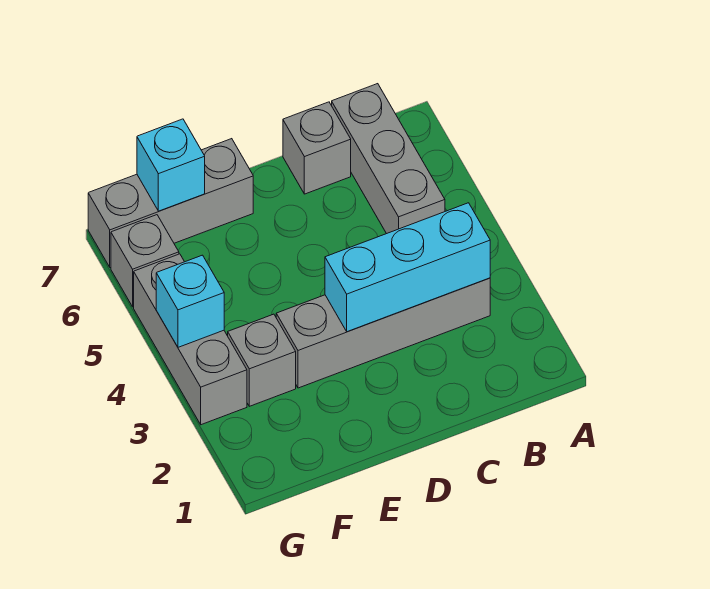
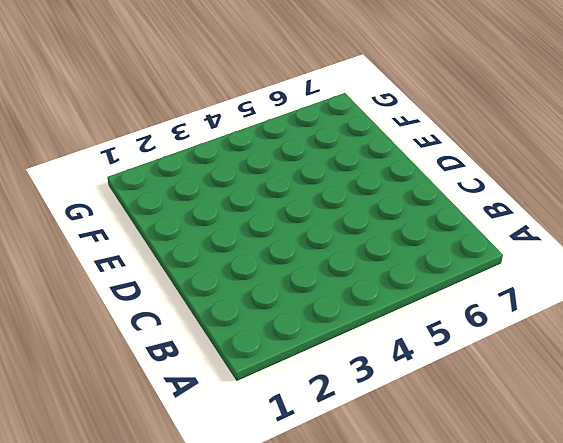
none -> grey brick B3:E3 level 1
none -> grey brick B5:B7 level 1

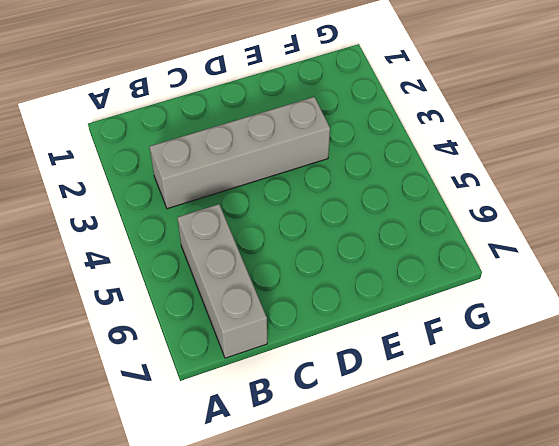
none -> grey brick C7 level 1
none -> grey brick E7:G7 level 1

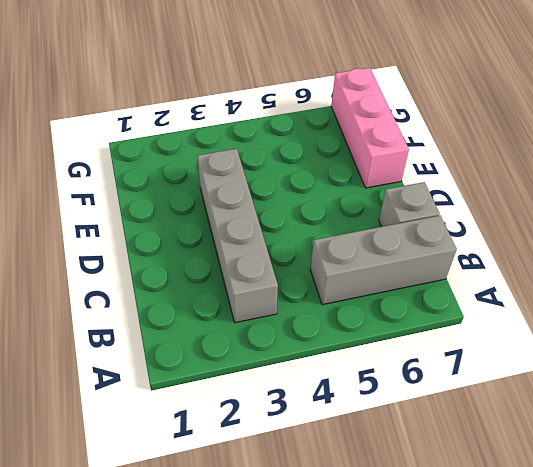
pink brick E7:G7 level 1 -> grey brick E7:G7 level 1
none -> grey brick F3 level 1
none -> grey brick G3:G5 level 1

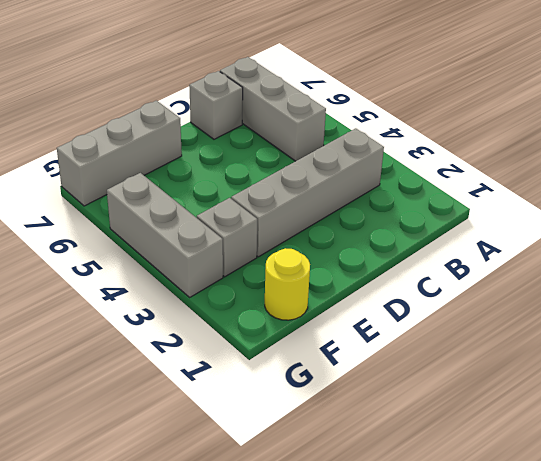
yellow round brick F1 level 1 -> none
none -> grey brick G6 level 1
none -> cyan brick B3:D3 level 2

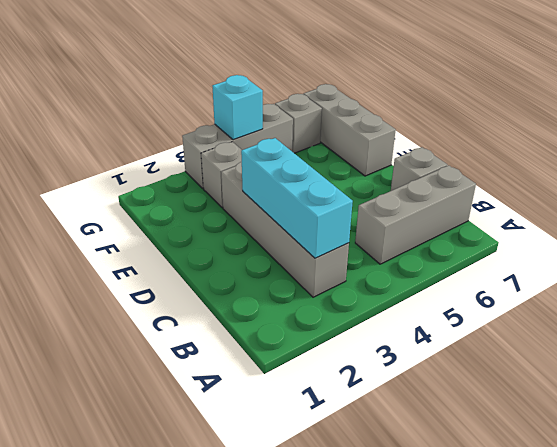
none -> cyan brick F7 level 2

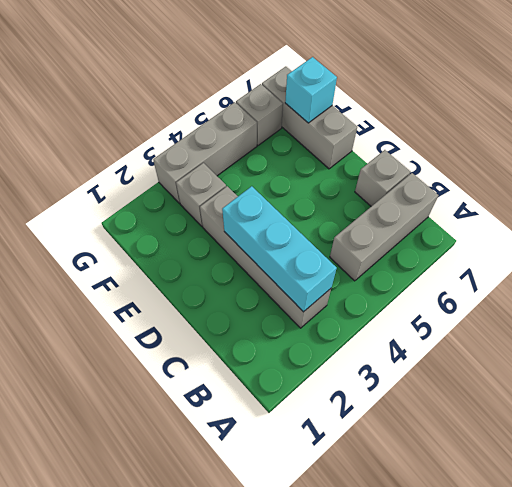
none -> cyan brick G4 level 2

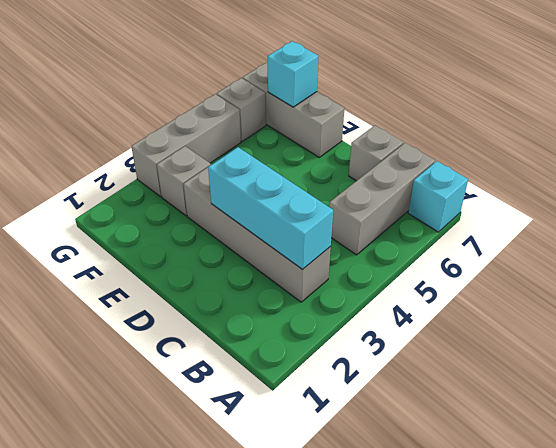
cyan brick A7 level 1 -> cyan brick G4 level 2

